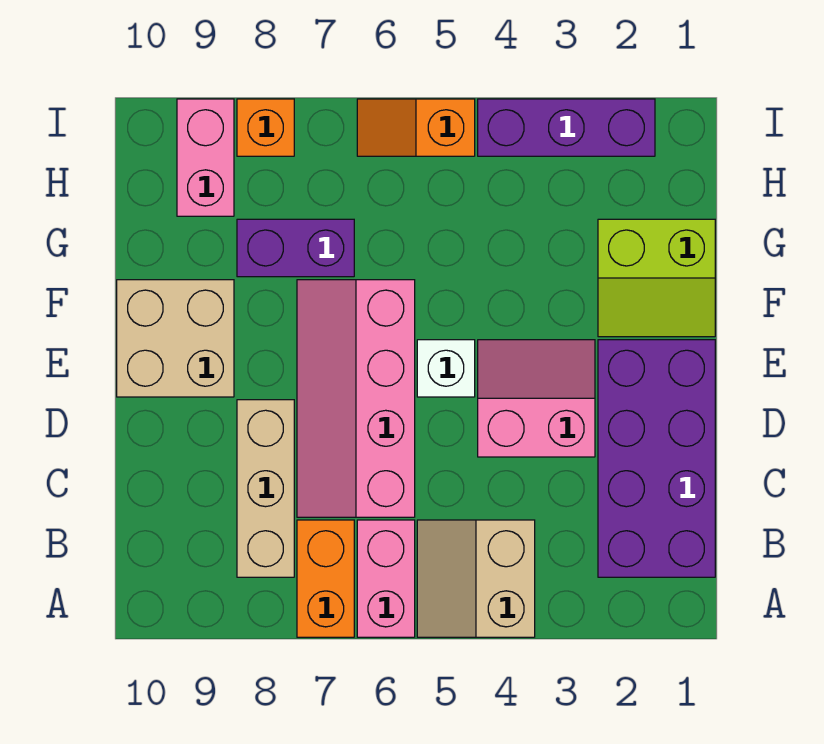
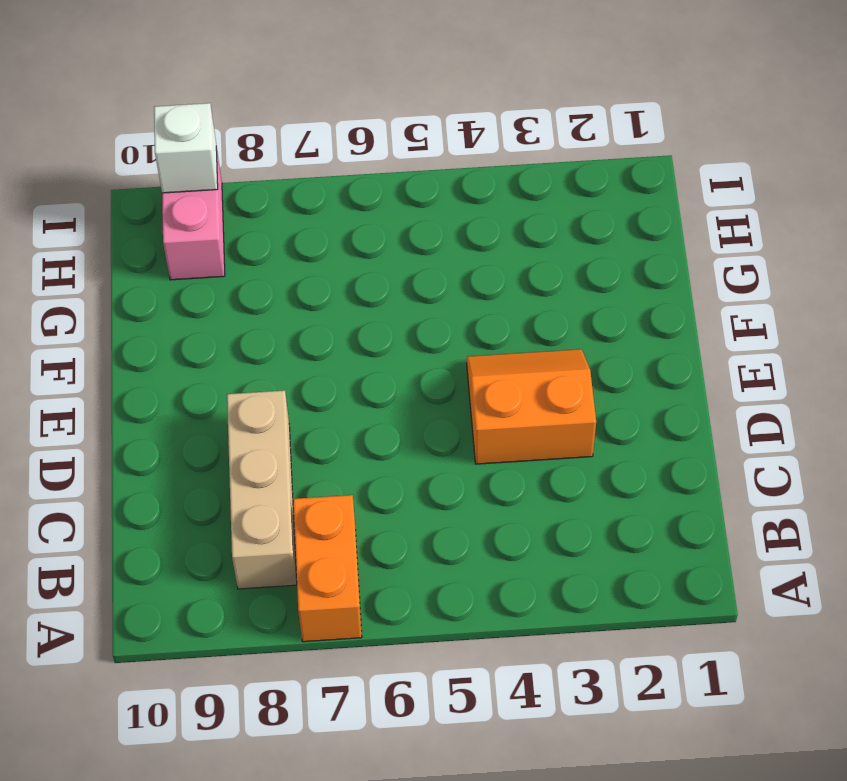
orange slope D3:E4 level 1 top D -> pink slope D3:E4 level 1 top D
white brick I9 level 2 -> white brick E5 level 1
none -> tan slope A4:B5 level 1 top 4
none -> pink brick A6:B6 level 1
none -> purple brick B1:E2 level 1

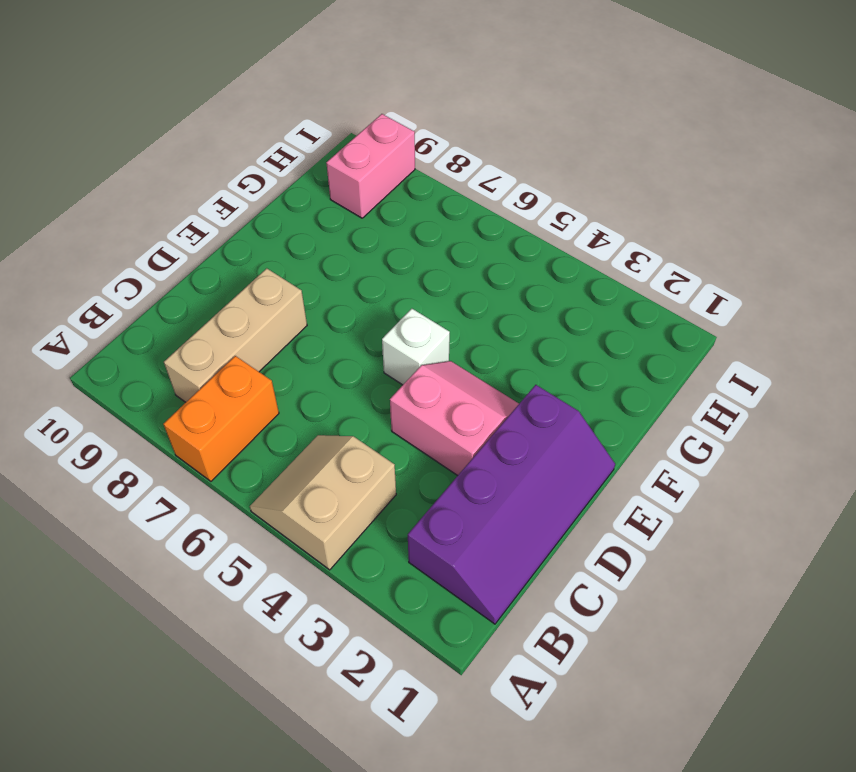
purple slope B1:E2 level 1 top 2 -> purple brick B1:E2 level 1
none -> pink brick A6:B6 level 1
none -> pink slope C6:F7 level 1 top 6
none -> tan brick E9:F10 level 1

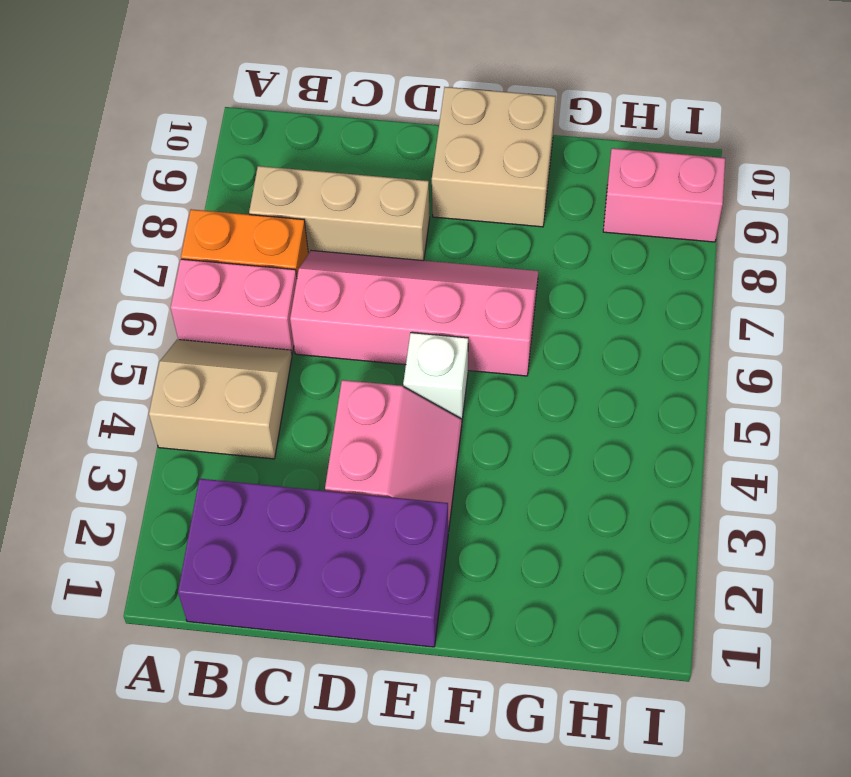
none -> lime slope F1:G2 level 1 top G
none -> purple brick G7:G8 level 1
none -> purple brick I2:I4 level 1

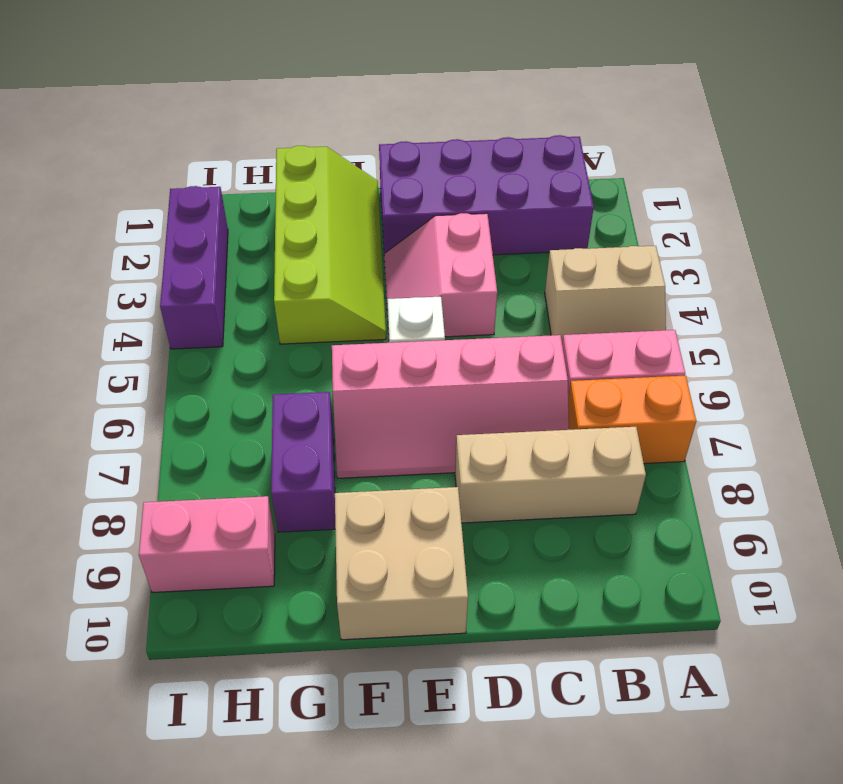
lime slope F1:G4 level 1 top G -> lime slope F1:G2 level 1 top G
none -> orange slope I5:I6 level 1 top 5
none -> orange brick I8 level 1

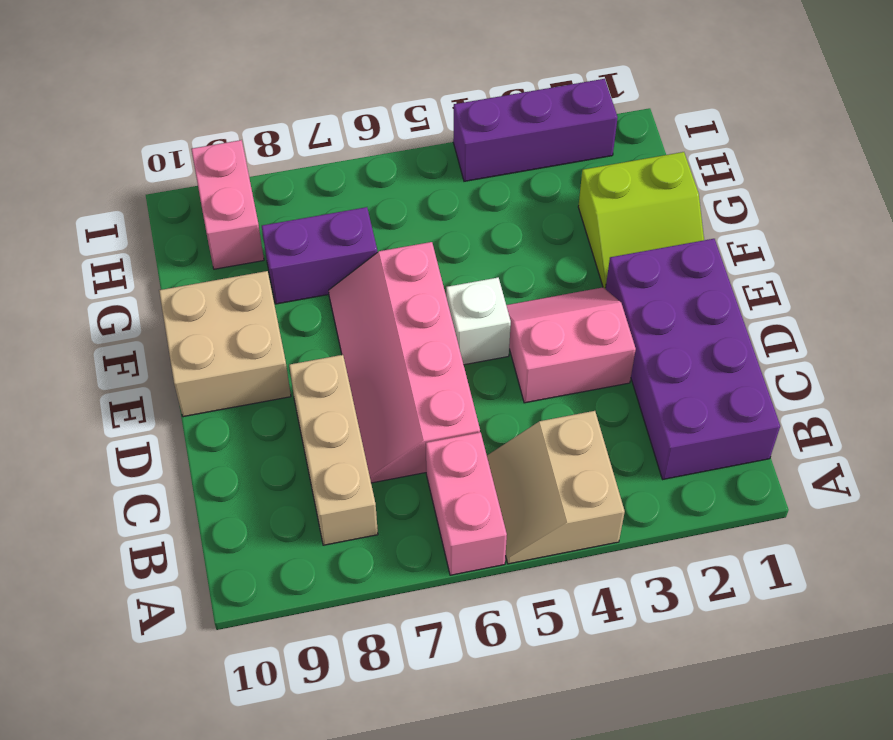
none -> orange brick A7:B7 level 1
none -> orange slope I5:I6 level 1 top 5
none -> orange brick I8 level 1

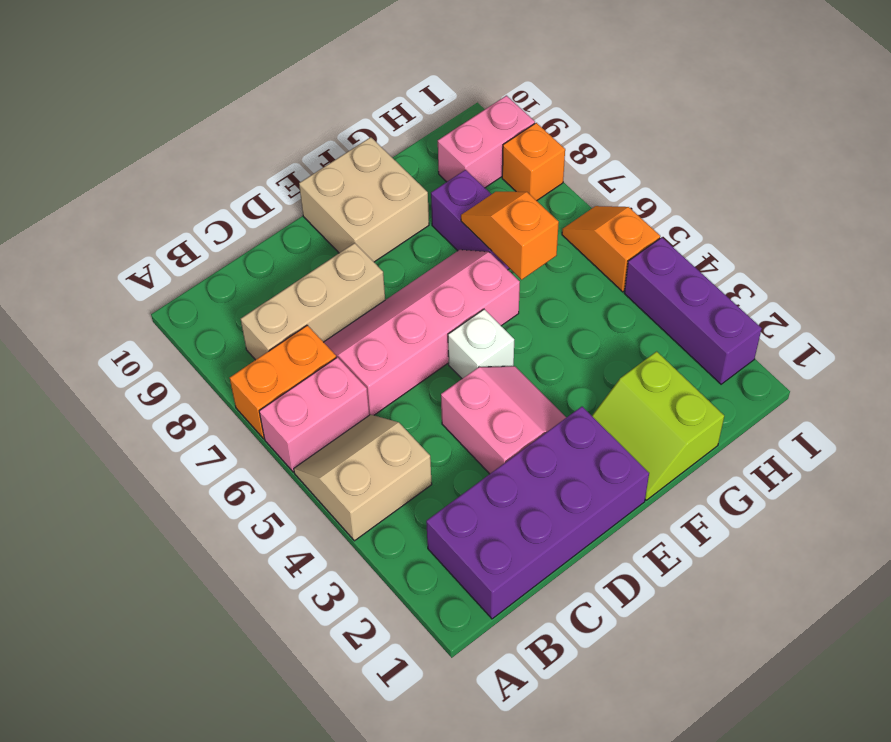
orange slope G6:G7 level 2 top 6 -> none

